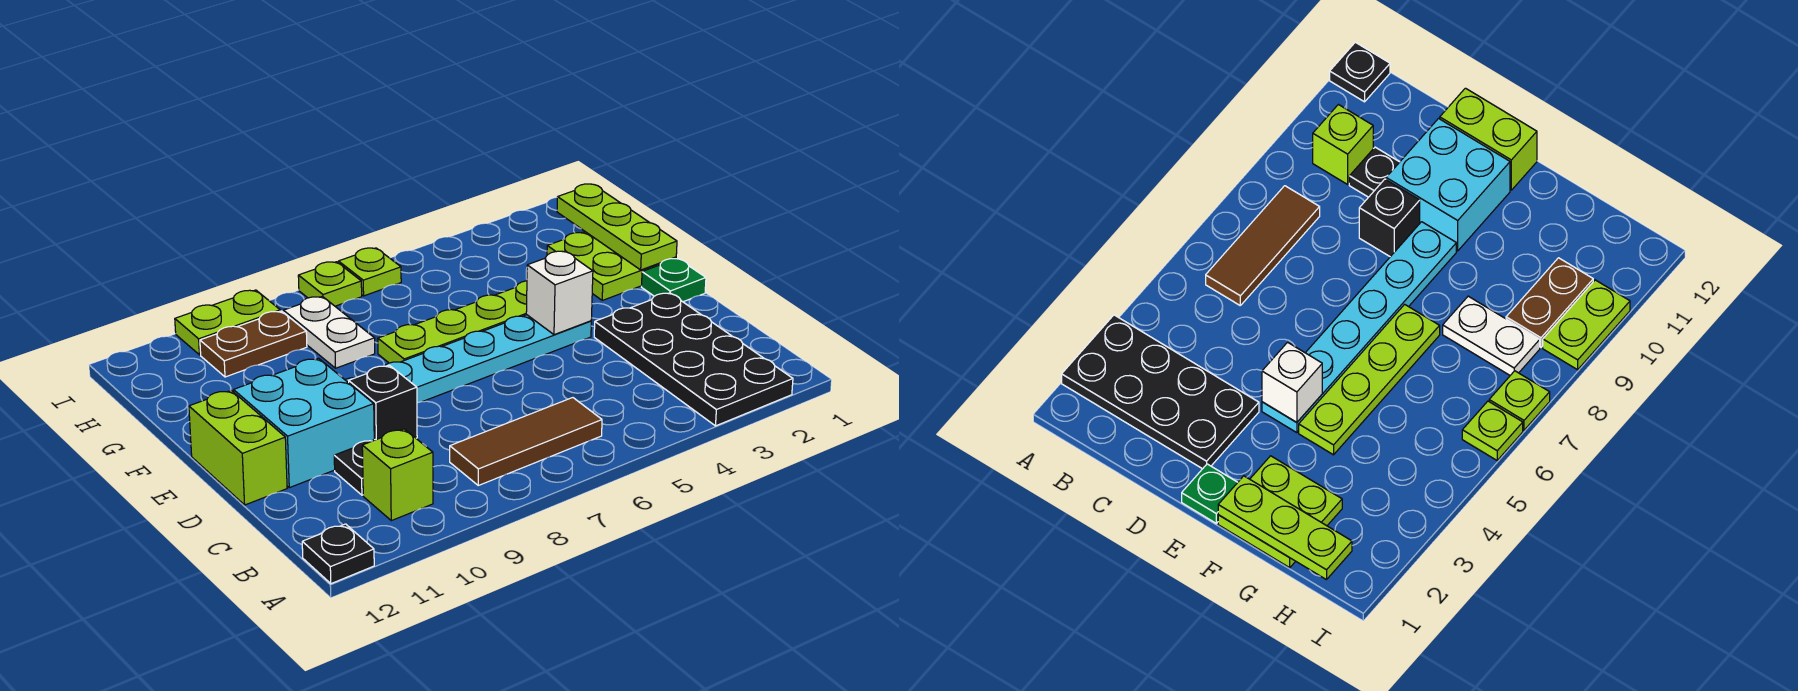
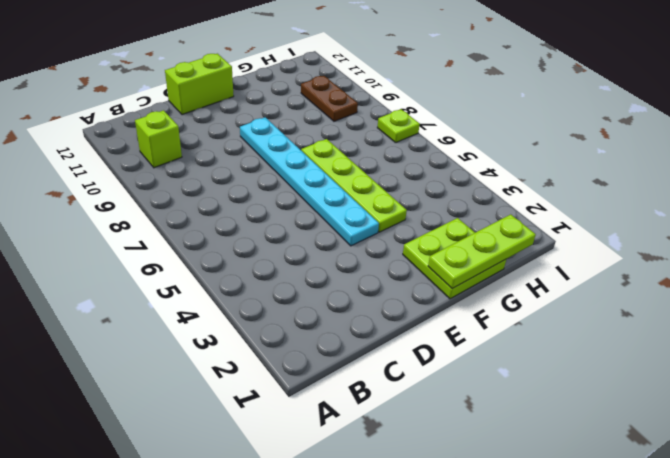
none -> black plate A2:D3 level 1
none -> black plate A12 level 1
none -> brown tile B6:B8 level 1

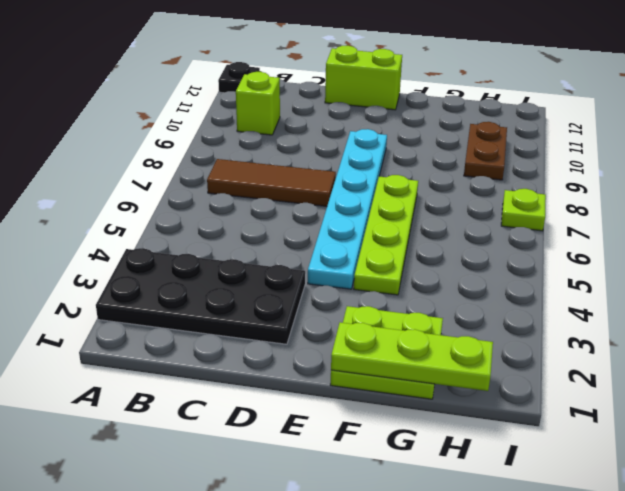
brown tile B7:D7 level 1 -> brown tile B6:B8 level 1
none -> black plate C10 level 1
none -> black brick D9 level 1
none -> cyan brick D10:E11 level 1

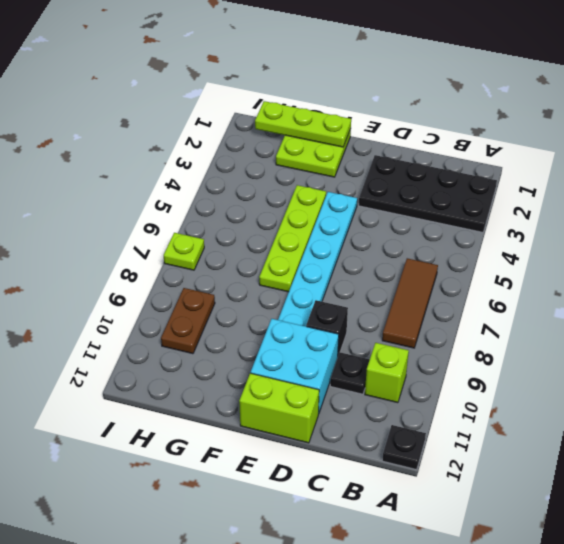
none -> green plate E1 level 1
none -> white plate G8:H8 level 1
none -> lime plate I6 level 1

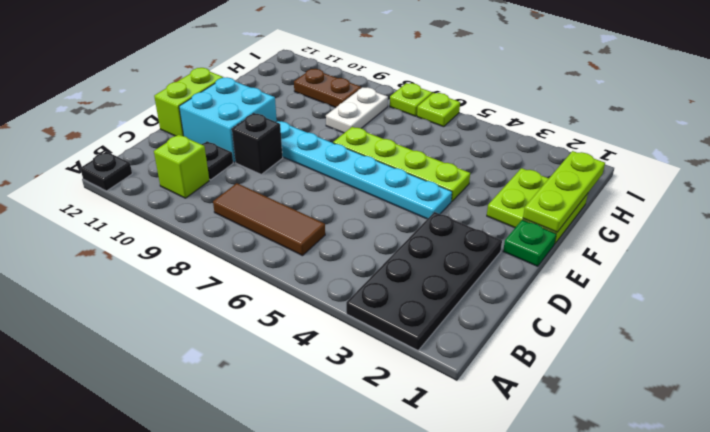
none -> lime plate I9:I10 level 1
none -> white brick E4 level 2

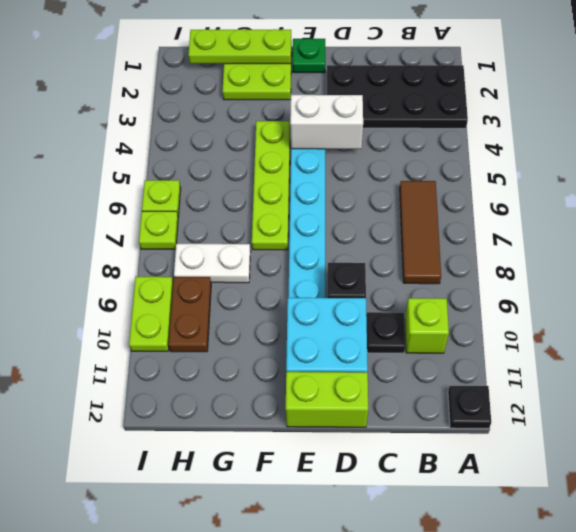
white brick D4:E4 level 2 -> white brick E4 level 2

